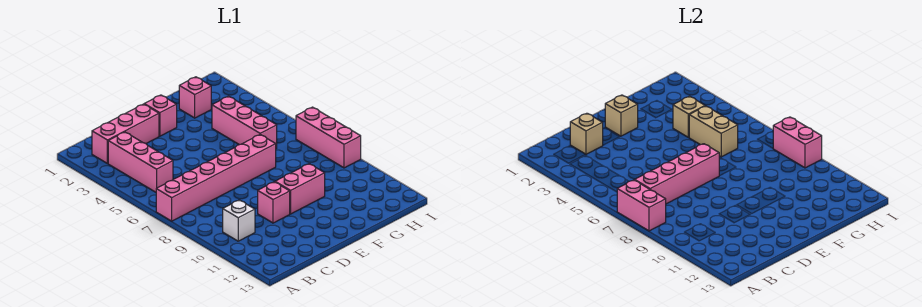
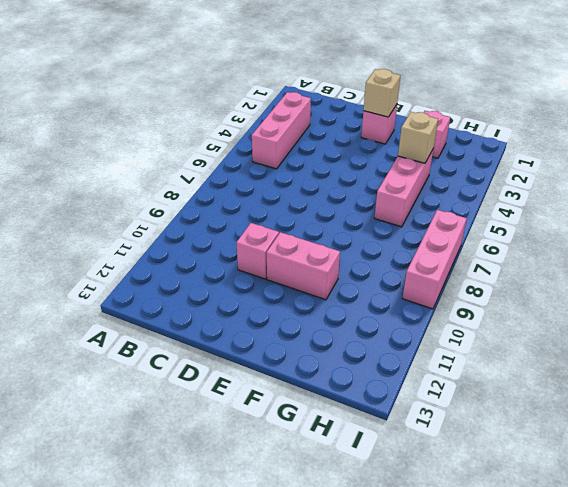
none -> pink brick A7:F7 level 1
none -> pink brick B2:D2 level 1
none -> white brick B10 level 1

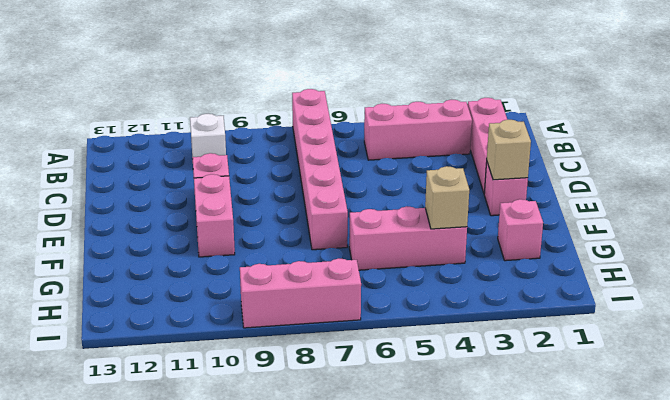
none -> pink brick A7:A8 level 2
none -> pink brick B7:E7 level 2
none -> tan brick C2 level 2

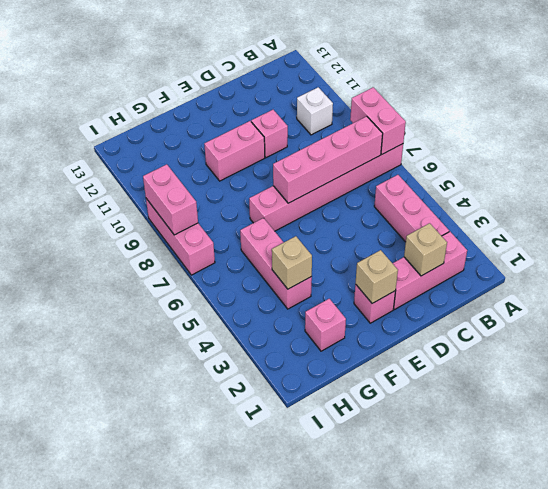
none -> tan brick G5:G6 level 2

